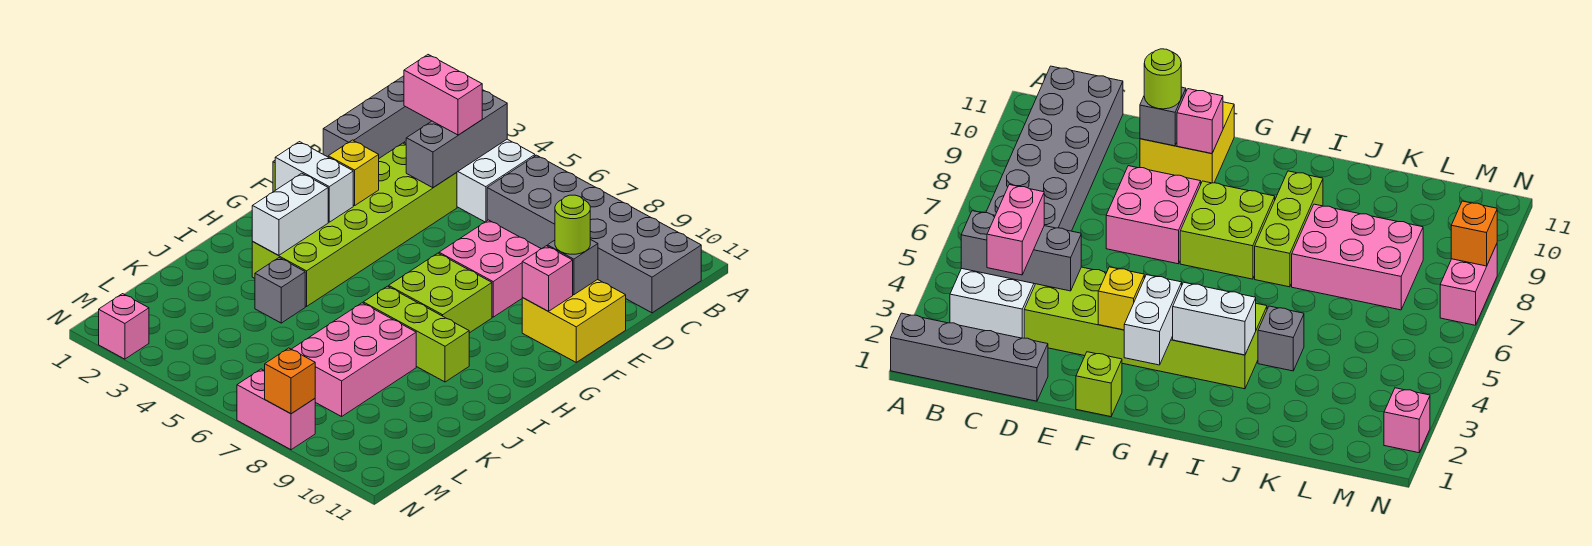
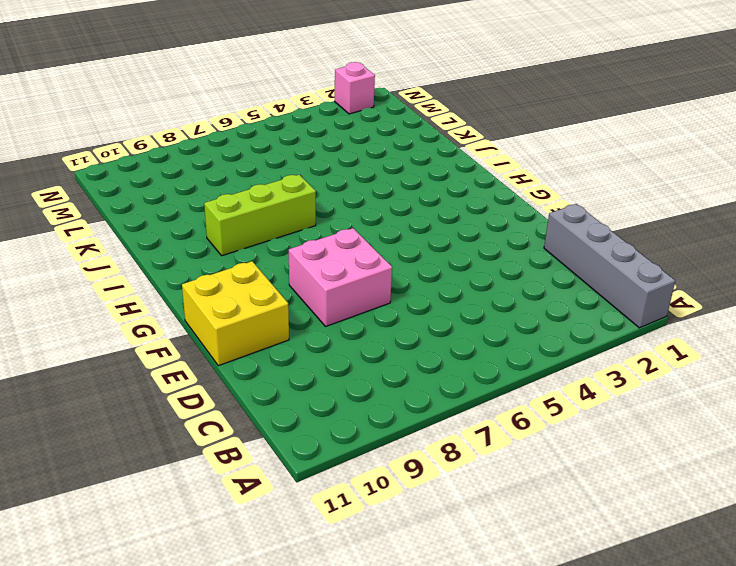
none -> white brick B3:C5 level 1
none -> grey brick B6:C11 level 1
none -> lime brick D3:I4 level 1

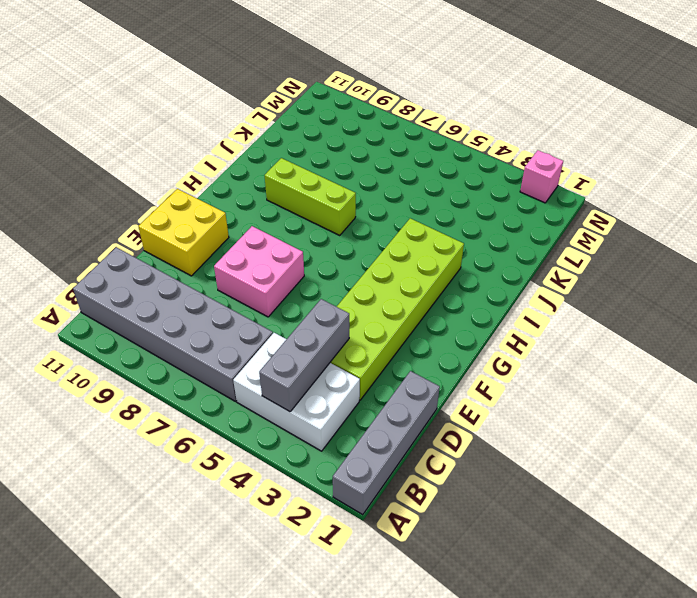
none -> lime brick F1 level 1
none -> lime brick G7:H8 level 1
none -> grey brick J4 level 1

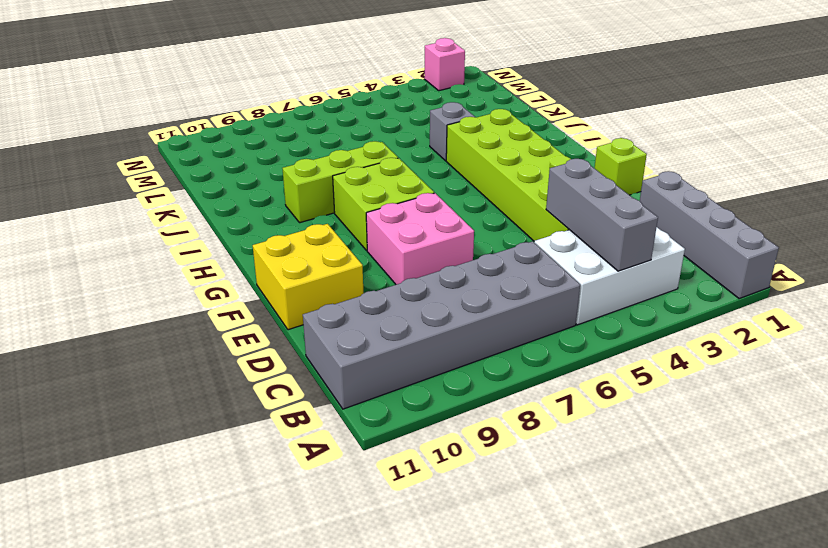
none -> pink brick J7:L8 level 1
none -> pink brick N7:N8 level 1
none -> grey brick E10 level 2

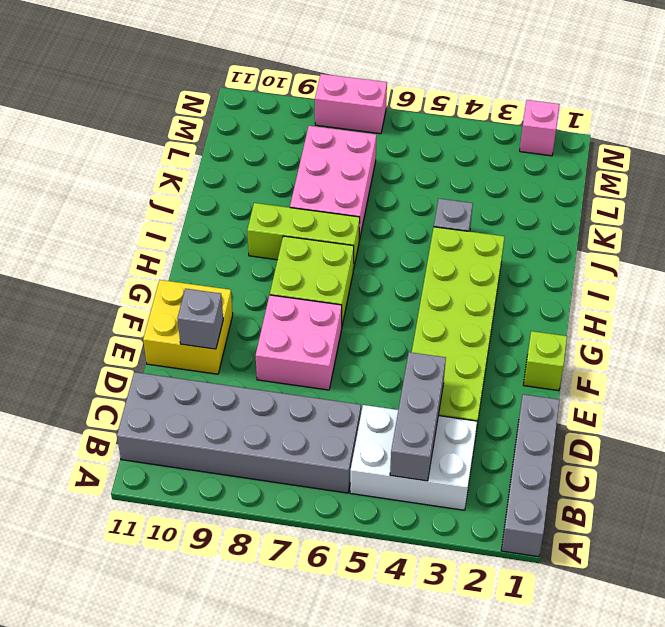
none -> yellow brick F3 level 2
none -> pink brick F10 level 2
none -> white brick G2:G3 level 2

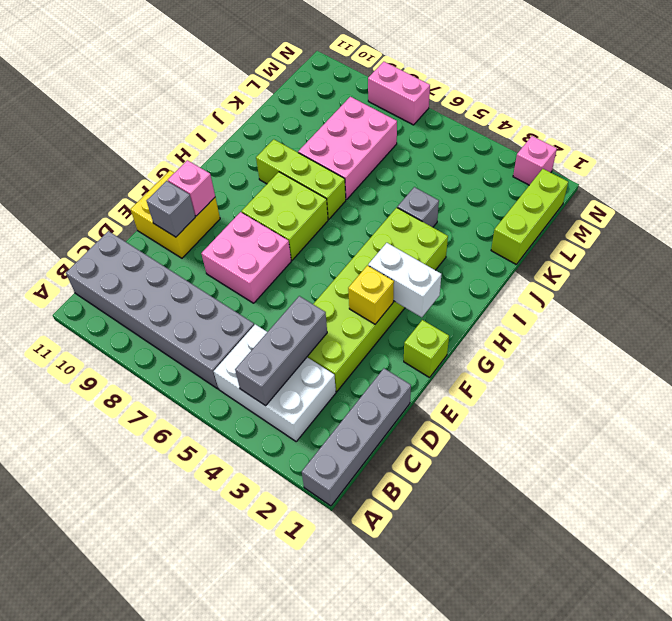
lime brick K1:M1 level 1 -> none
none -> white brick H3:I3 level 2
none -> orange brick N8 level 2
none -> pink brick C3:C4 level 3

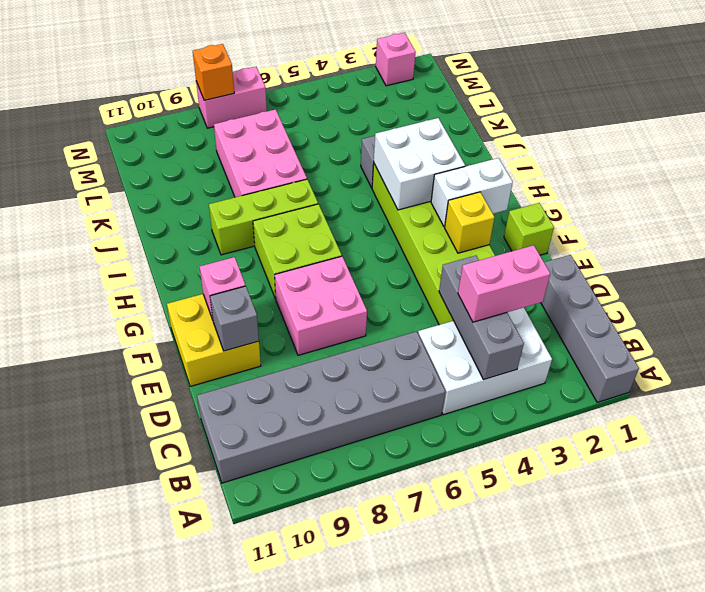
white brick H3:I4 level 2 -> white brick H3:I3 level 2
none -> lime round brick E10 level 3

